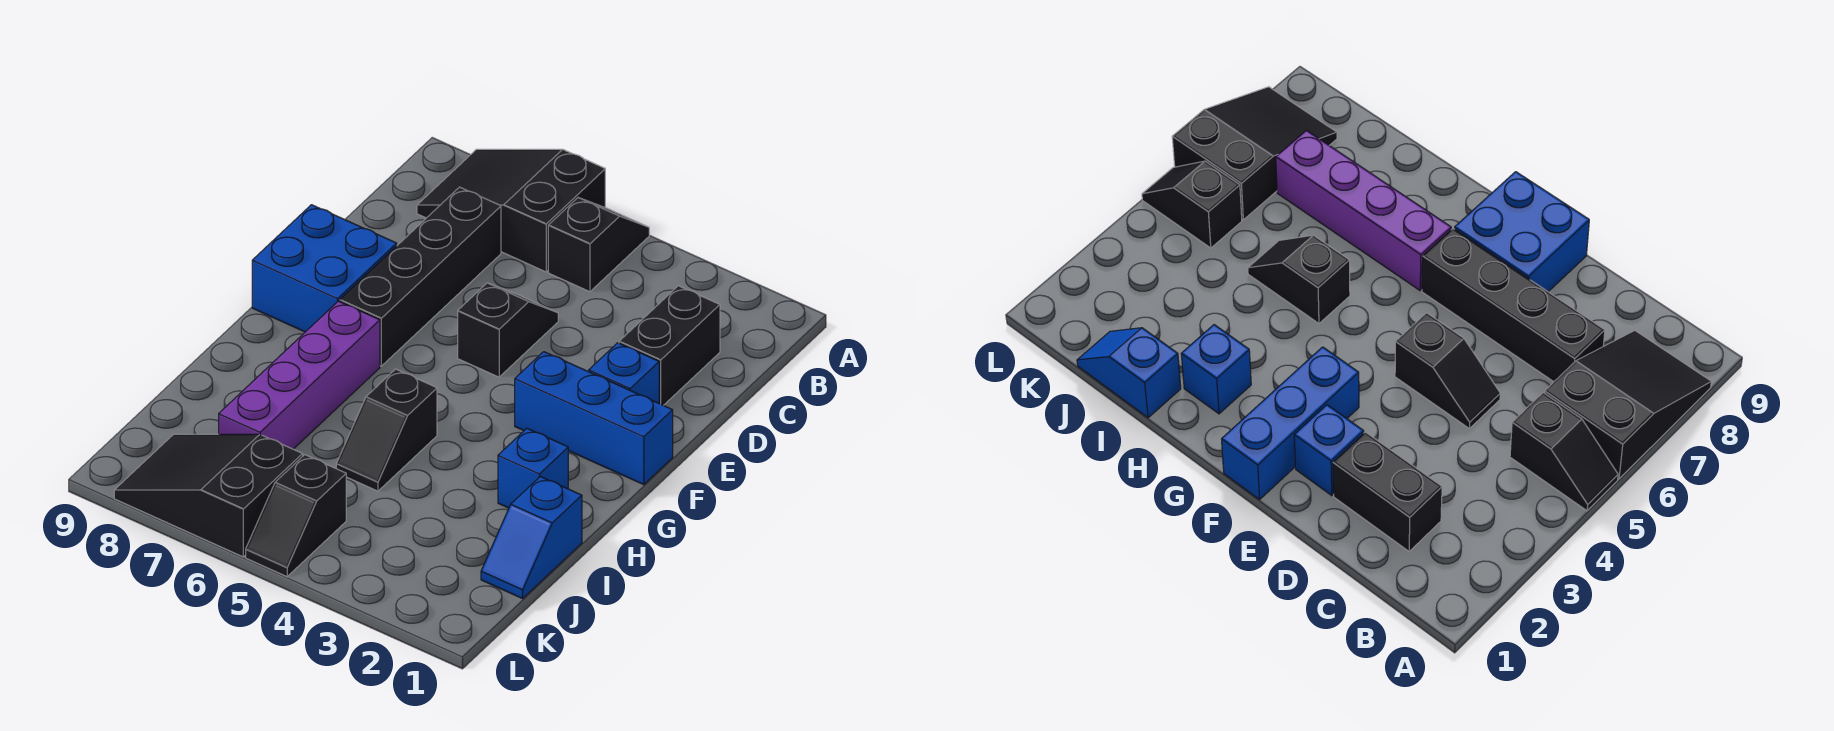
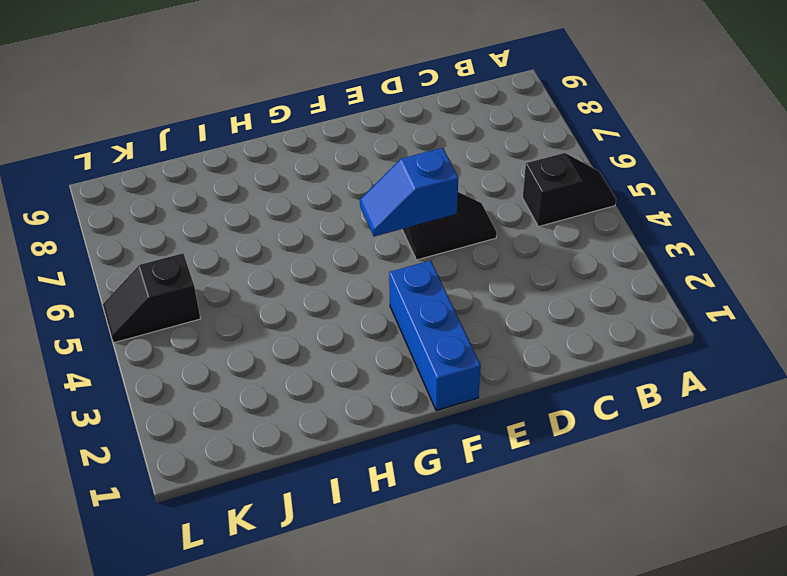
blue slope E5:F5 level 2 top E -> blue slope I1:J1 level 1 top I
none -> black slope A6:B8 level 1 top 6
none -> black brick C2:D2 level 1
none -> black brick C7:F7 level 1

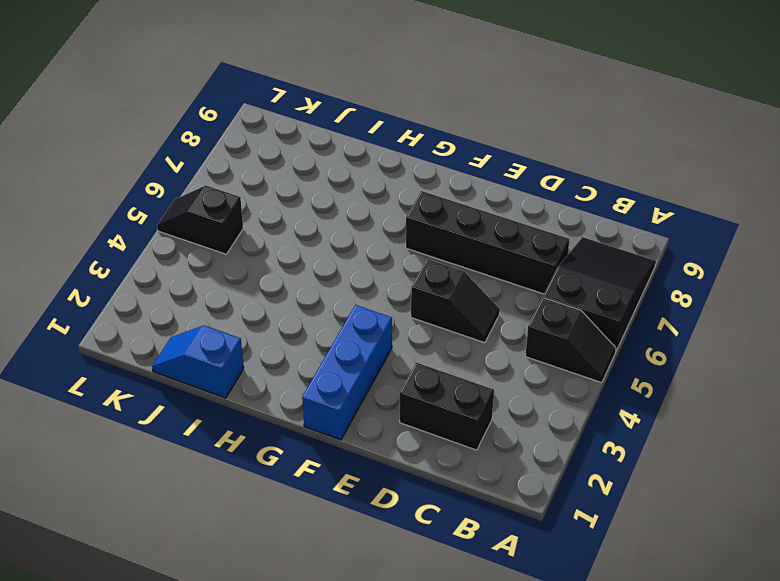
none -> blue brick E2 level 1
none -> blue brick E8:F9 level 1
none -> purple brick G7:J7 level 1

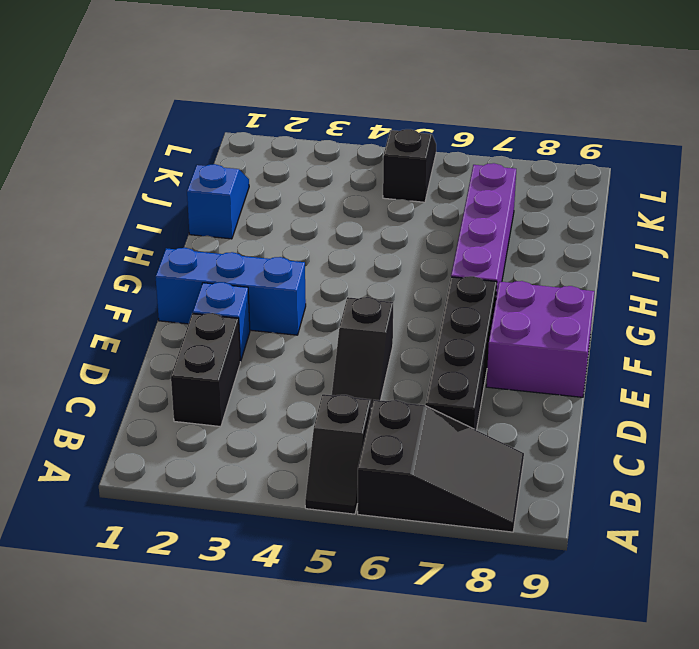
purple brick E8:F9 level 1 -> blue brick E8:F9 level 1
none -> blue brick H2 level 1
none -> black slope H5:I5 level 1 top H
none -> black slope K6:L8 level 1 top 6

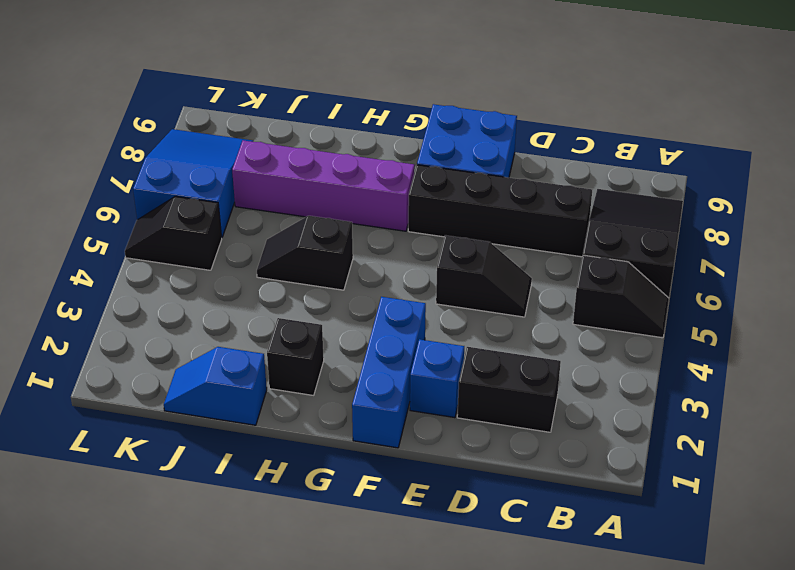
black brick H2 level 1 -> blue brick H2 level 1
blue slope K6:L8 level 1 top 6 -> black slope K6:L8 level 1 top 6

